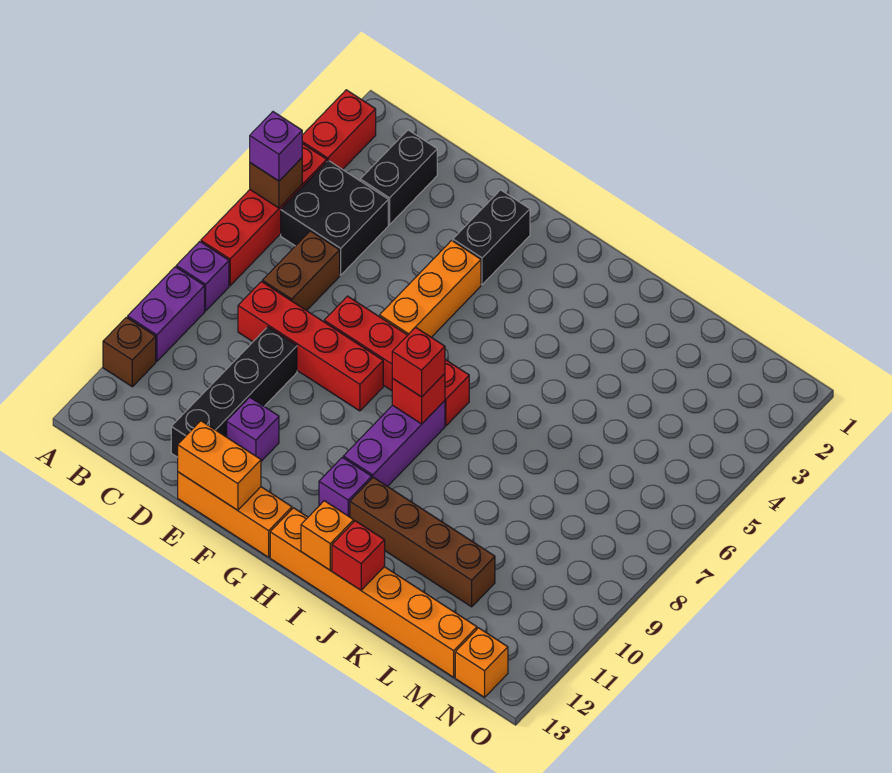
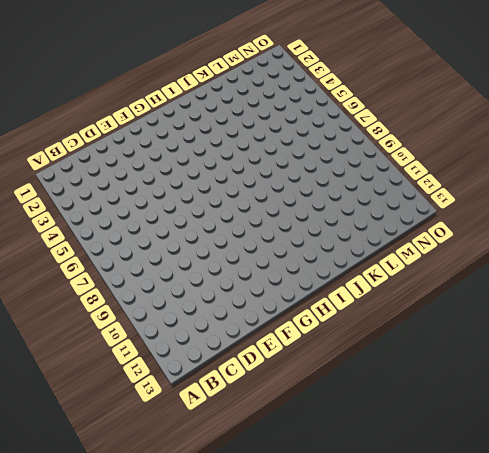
none -> red brick A2:A3 level 1
none -> red brick A4:A7 level 1
none -> purple brick A8 level 1

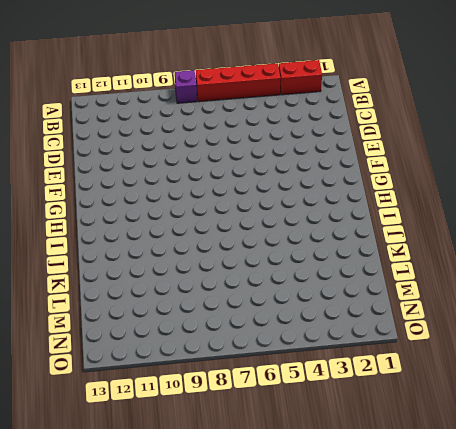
none -> purple brick A9:A10 level 1
none -> brown brick A11 level 1
none -> black brick B4:C5 level 1

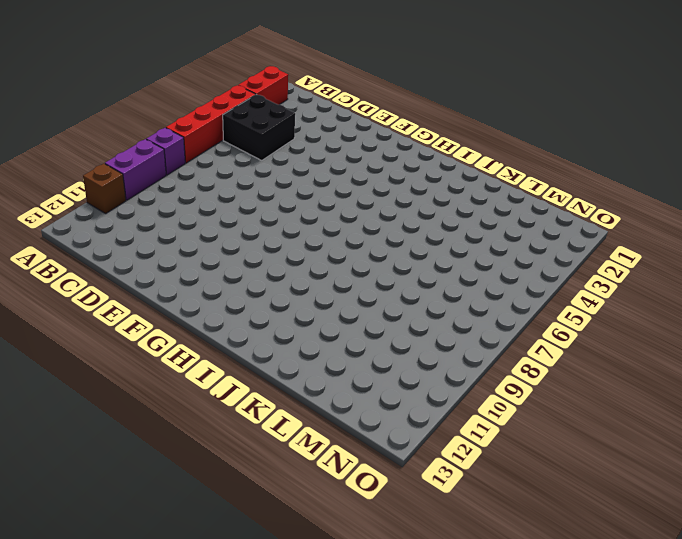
none -> black brick C2:C3 level 1
none -> brown brick C6:C7 level 1
none -> red brick C8:F8 level 1

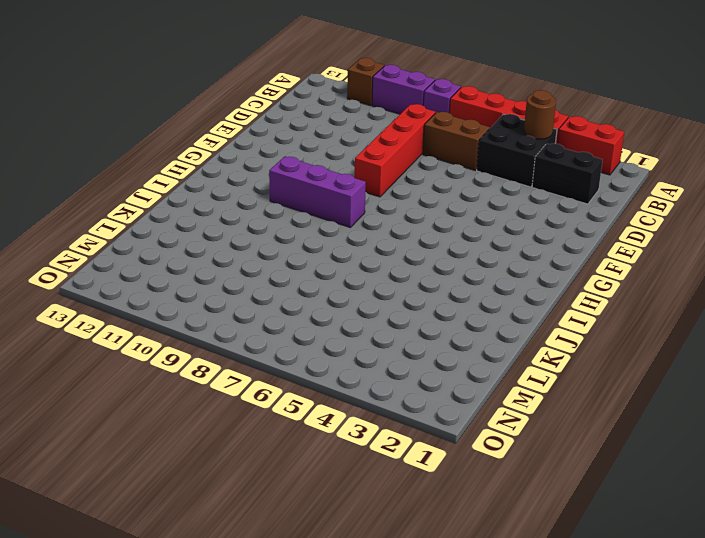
brown round brick B4 level 2 -> none
none -> black brick D9:D12 level 1
none -> red brick E7:H7 level 1
none -> purple brick E11 level 1

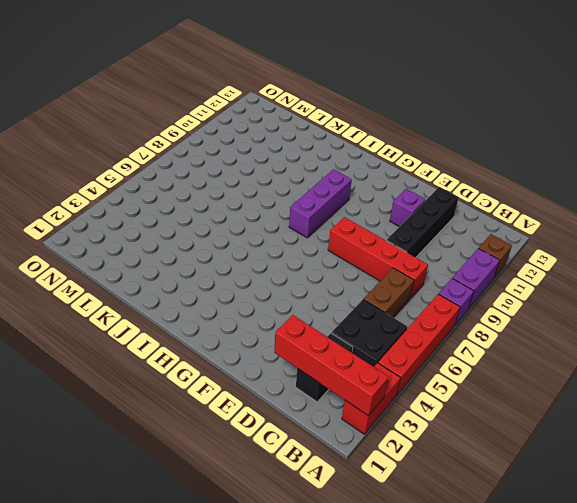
red brick A2:D2 level 2 -> red brick E7:H7 level 1
none -> orange brick E13:G13 level 1
none -> black brick F2:F3 level 1
none -> orange brick F4:F6 level 1

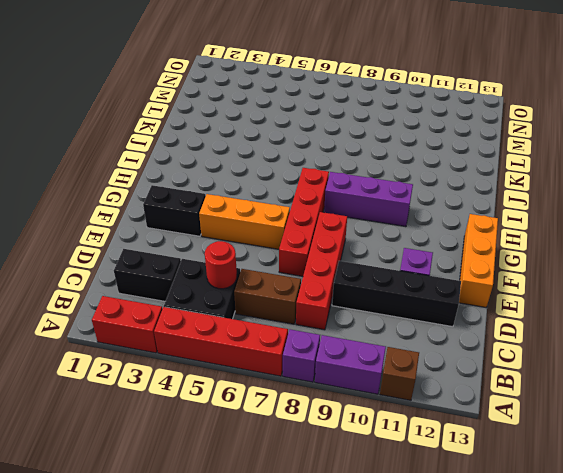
red round brick C5 level 2 -> none
none -> purple brick H11 level 1
none -> orange brick H13:M13 level 1
none -> brown brick I11:L11 level 1

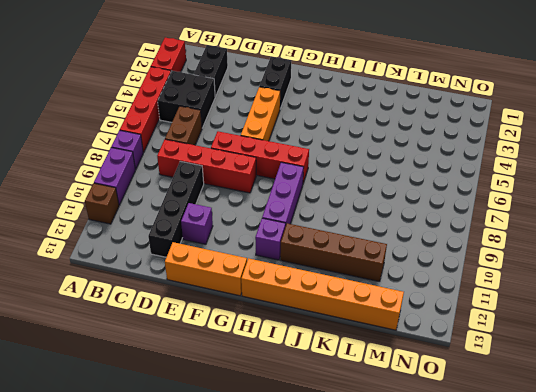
none -> orange brick N13 level 1
none -> brown brick A5 level 2
none -> orange brick E13:F13 level 2

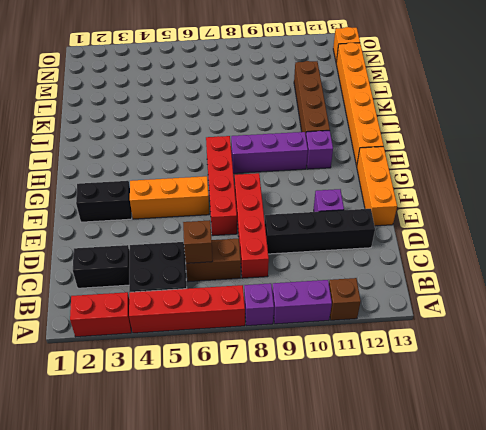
brown brick C6 level 2 -> brown brick A5 level 2
none -> orange brick E13:F13 level 2
none -> red brick H8 level 2
none -> orange brick I13 level 2

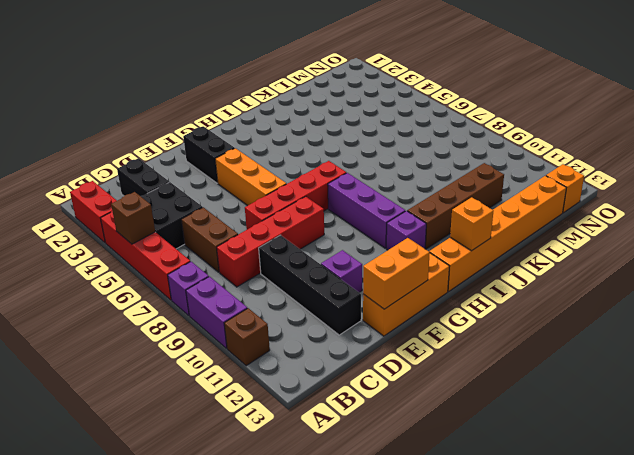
none -> red brick H8 level 2
none -> red brick J13 level 2
none -> purple brick A5 level 3

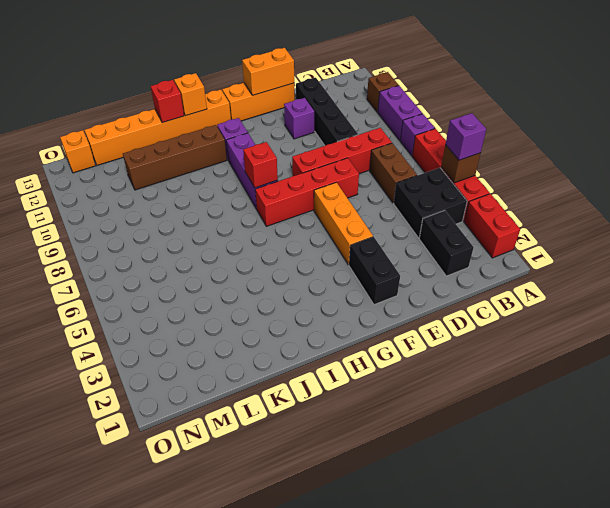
none -> red brick H8 level 3

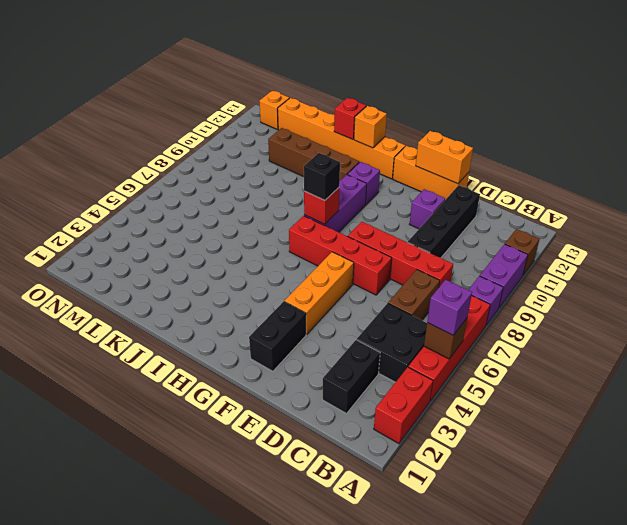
black brick H8 level 3 -> red brick H8 level 3

